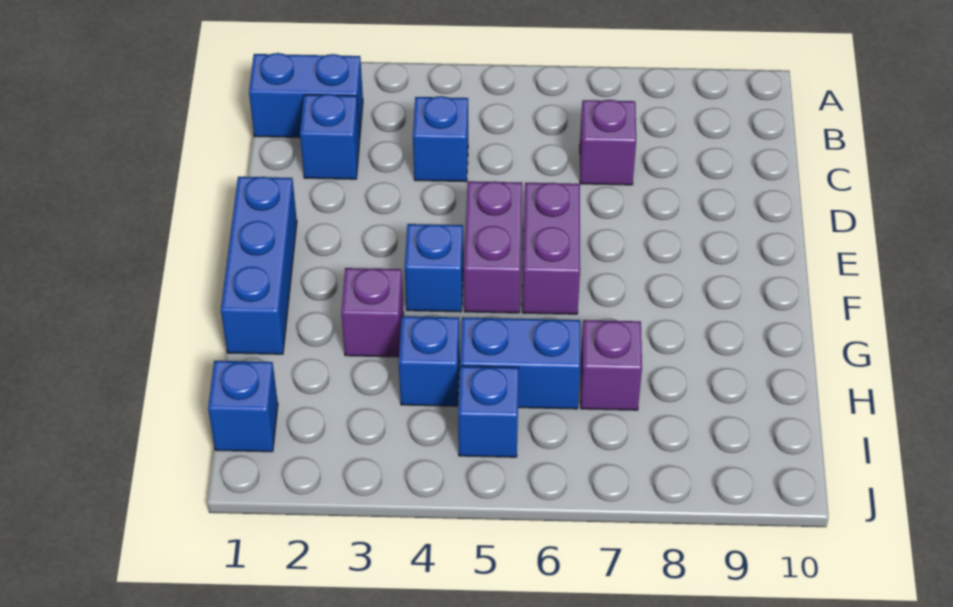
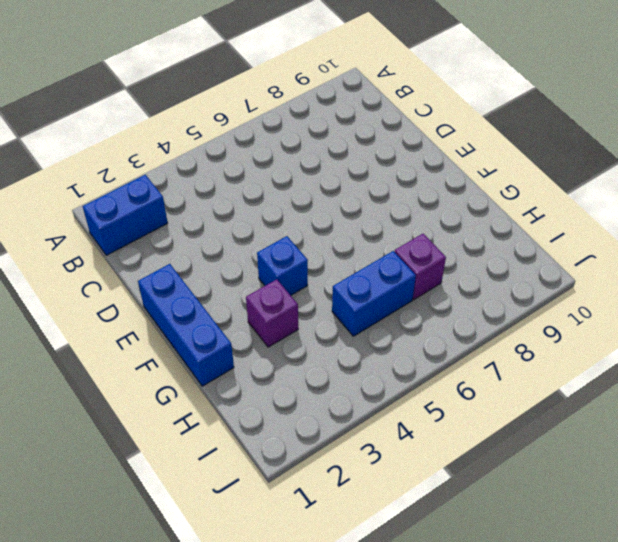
none -> blue brick C2 level 1
none -> blue brick C4 level 1
none -> purple brick C7 level 1

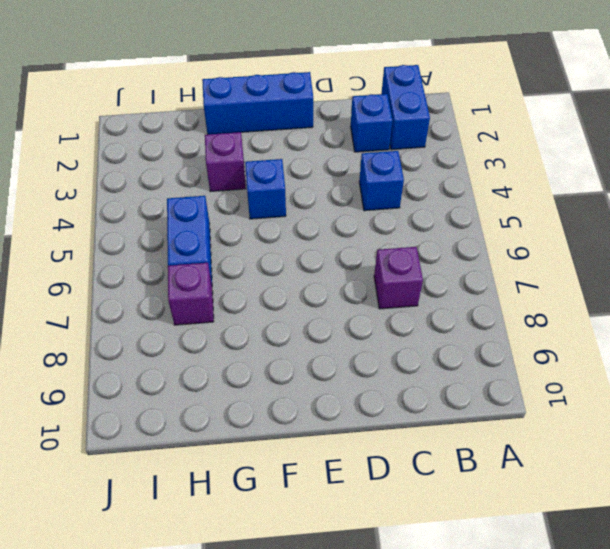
none -> purple brick E5:F5 level 1
none -> purple brick E6:F6 level 1
none -> blue brick H4 level 1

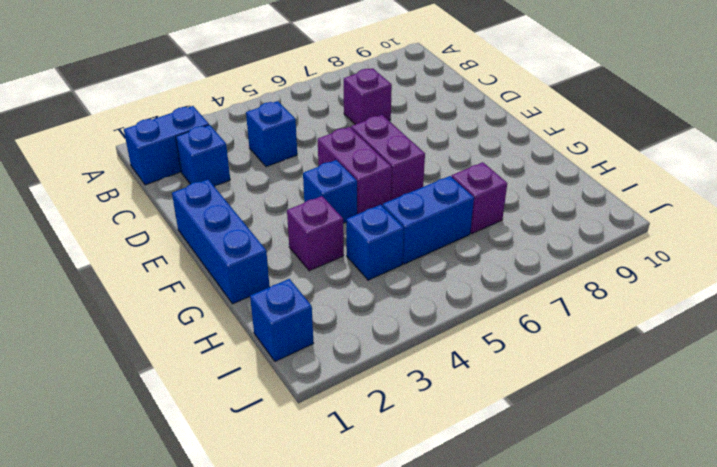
none -> blue brick I5 level 1

